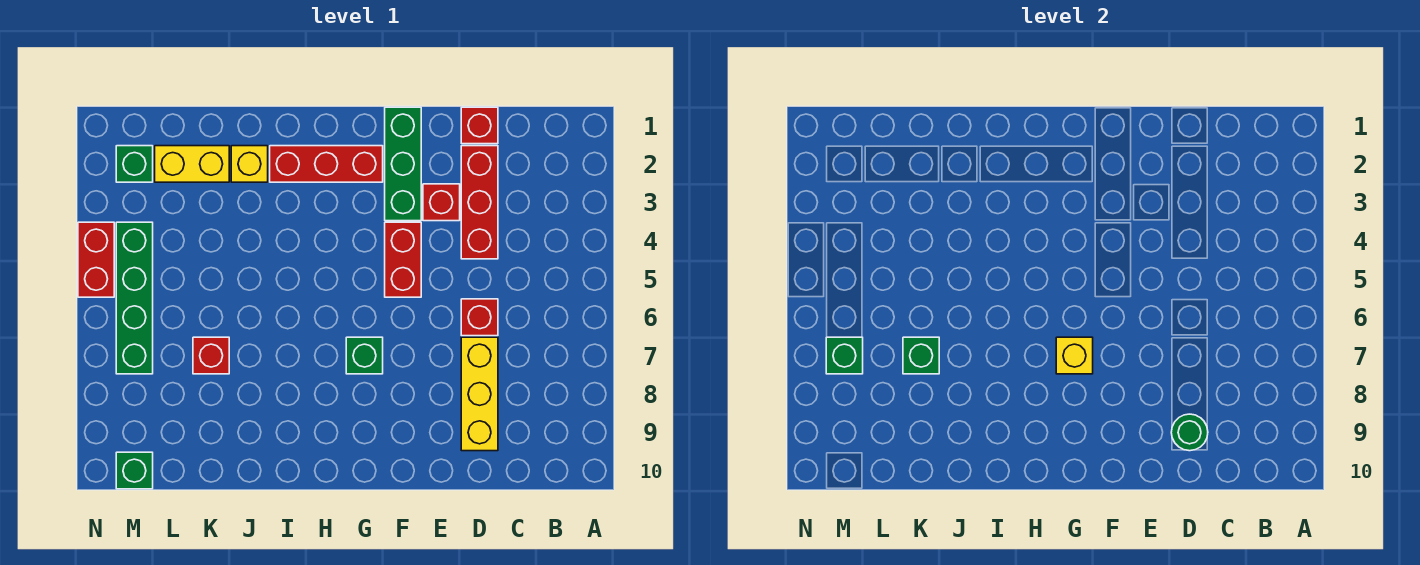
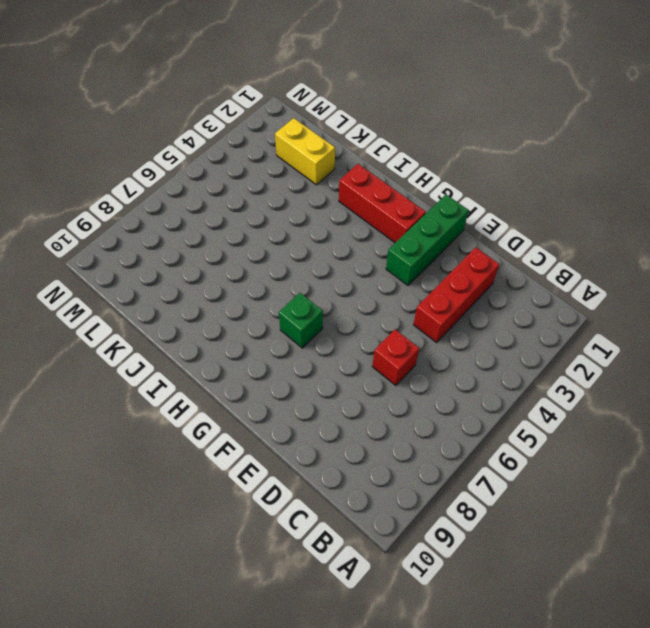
none -> red brick D1 level 1
none -> yellow brick D7:D9 level 1
none -> red brick E3 level 1

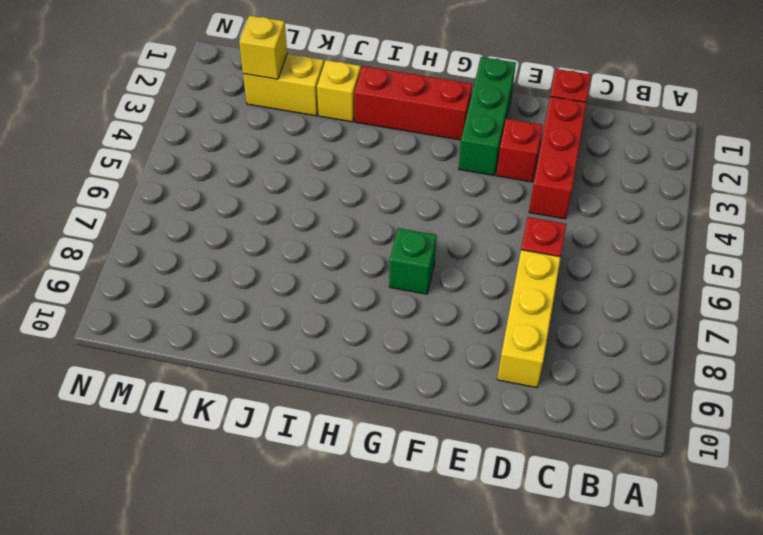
yellow brick L2 level 2 -> yellow brick G7 level 2
none -> red brick F4:F5 level 1
none -> red brick K7 level 1
none -> green brick M2 level 1

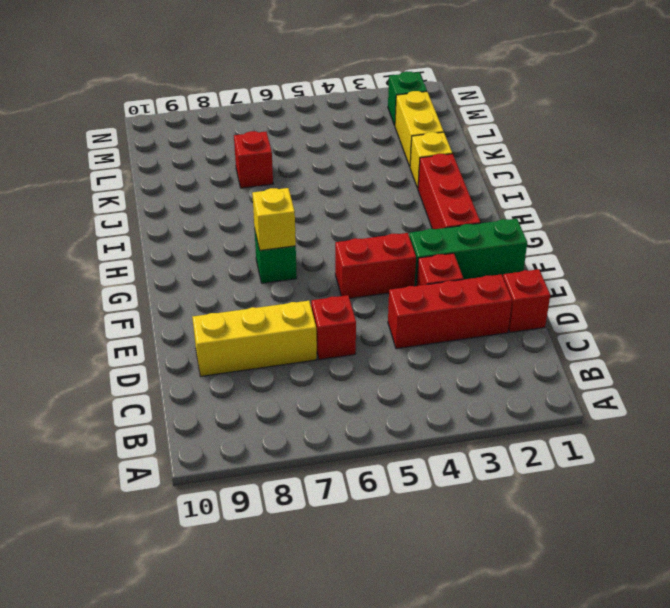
none -> green brick M4:M7 level 1
none -> green brick M10 level 1
none -> red brick N4:N5 level 1

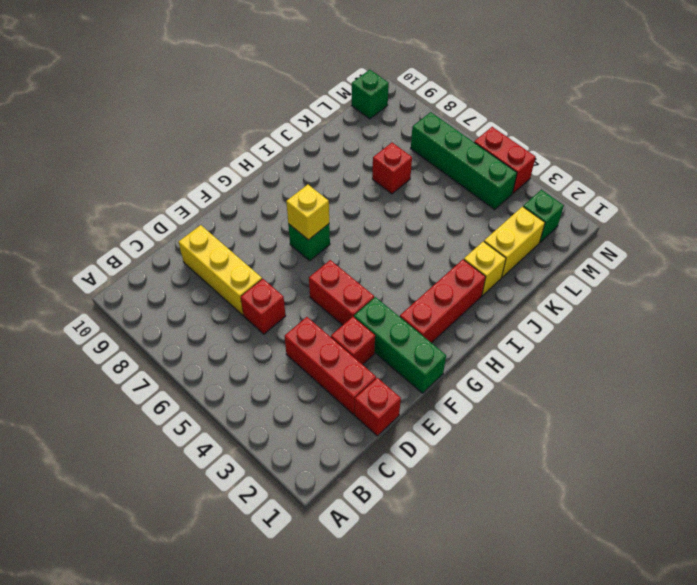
none -> green round brick D9 level 2
none -> green brick K7 level 2
none -> green brick M7 level 2

